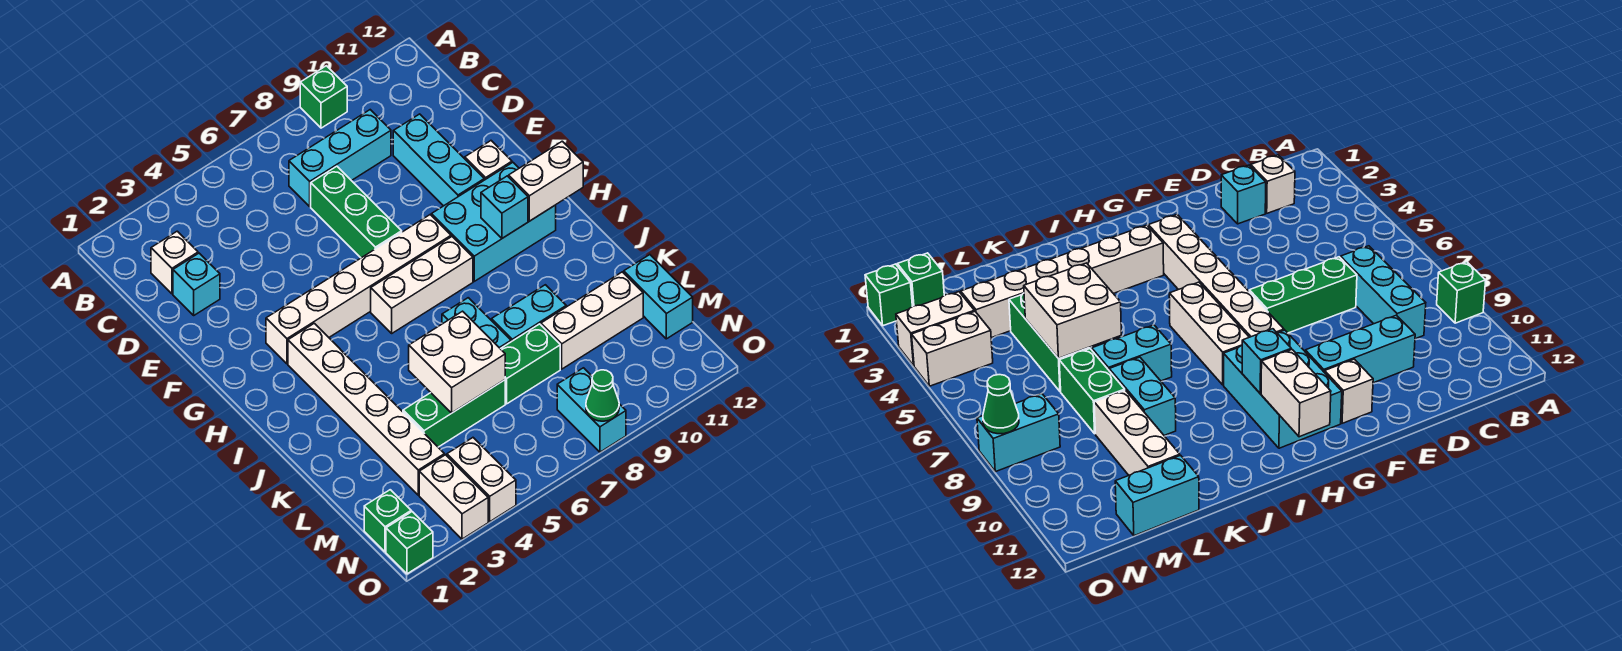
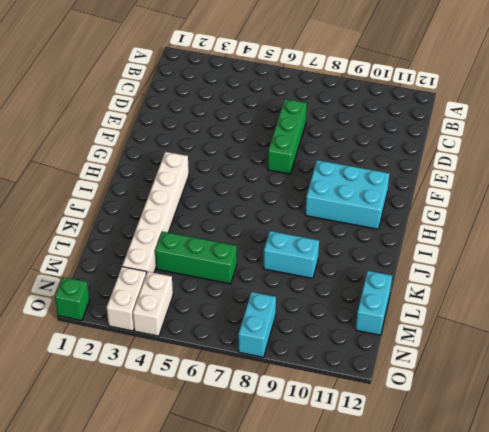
none -> green brick A9 level 1
none -> white brick C2 level 1
none -> cyan brick C7:C9 level 1

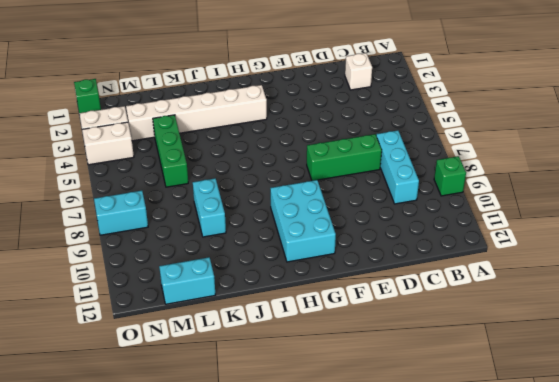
none -> cyan brick D2 level 1
none -> cyan brick D10:F10 level 1
none -> white brick F11 level 1

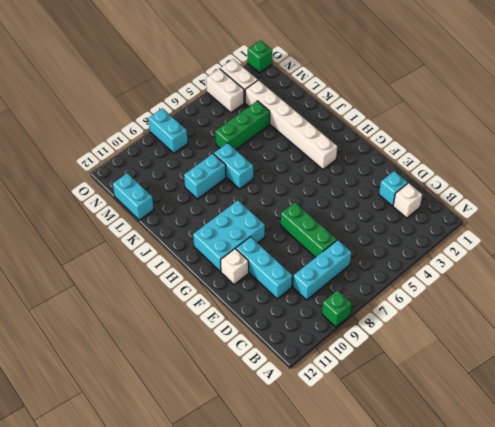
none -> white brick G3:G8 level 1
none -> white brick H6:H8 level 1
none -> green brick L7:L8 level 1

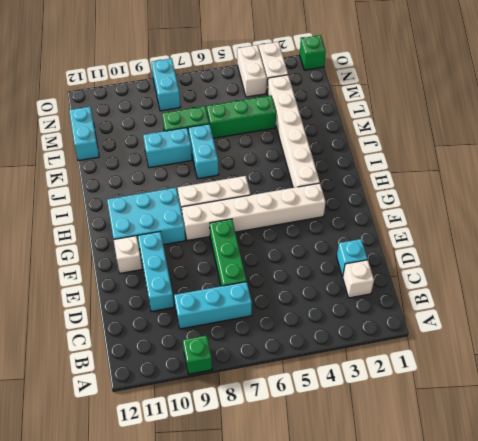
none -> white brick L9:L11 level 1
none -> green brick N1 level 1
none -> cyan brick H10 level 2

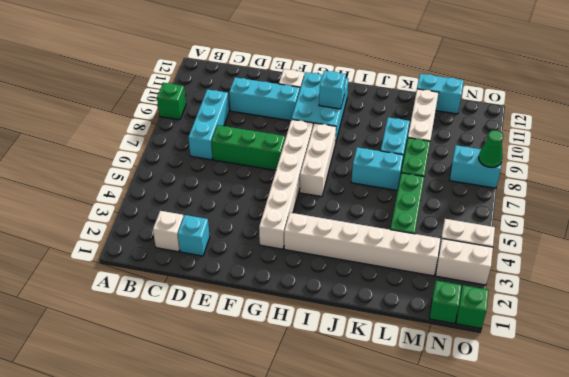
none -> white brick H11:H12 level 2
none -> white brick K5:L6 level 2

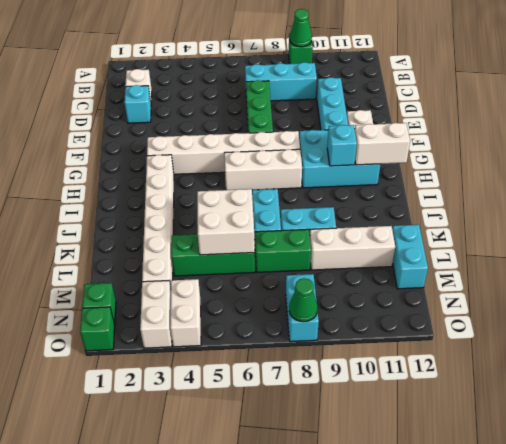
green cone A9 level 2 -> none

